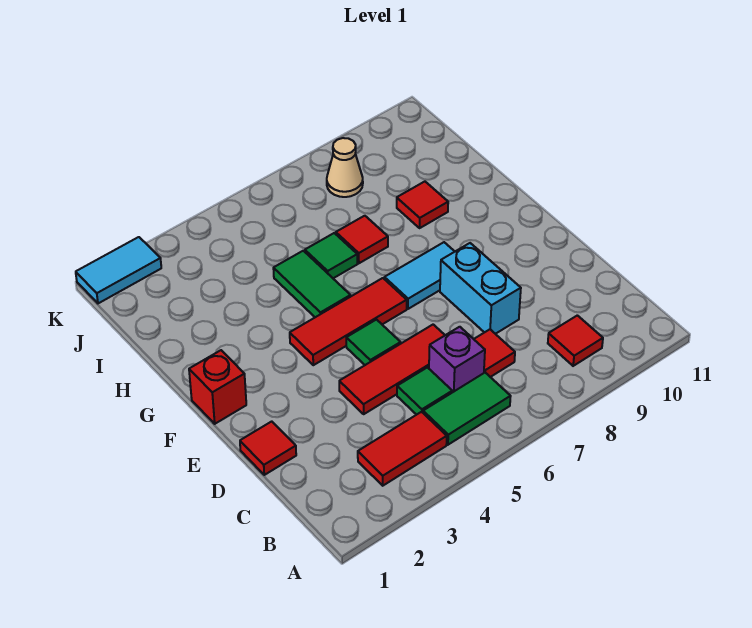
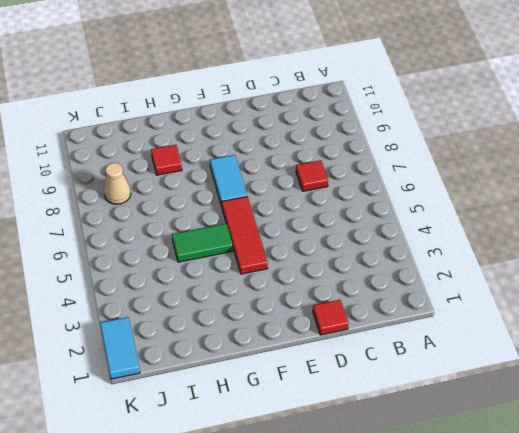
none -> red tile B3:B4 level 1
none -> green tile B5:B6 level 1
none -> red tile B9 level 1

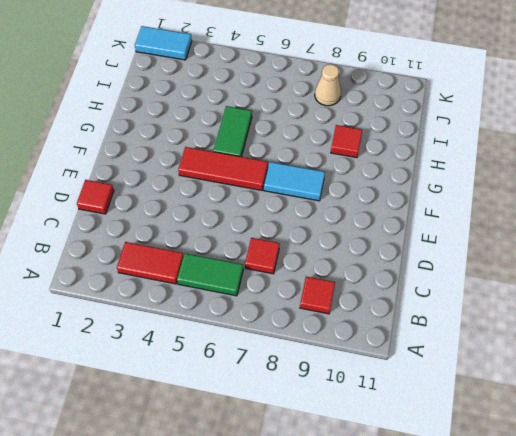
none -> green tile C5 level 1
none -> purple brick C6 level 1
none -> red tile D4:D6 level 1

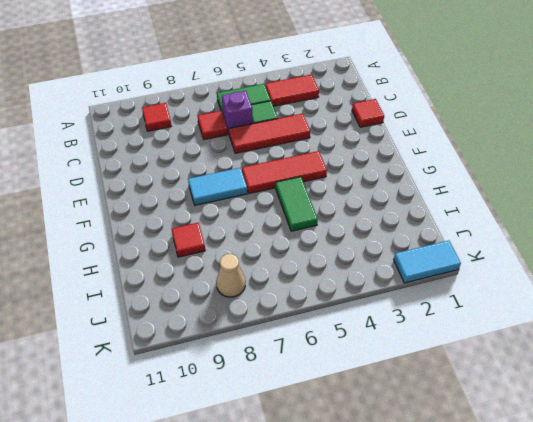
none -> cyan brick D8:E8 level 1
none -> green tile E5 level 1
none -> red brick F1 level 1

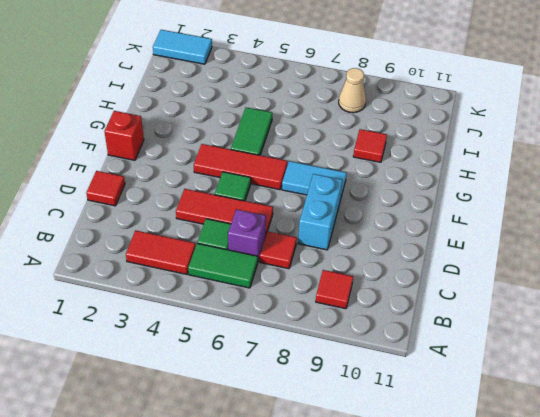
none -> green tile H6 level 1
none -> red tile H7 level 1

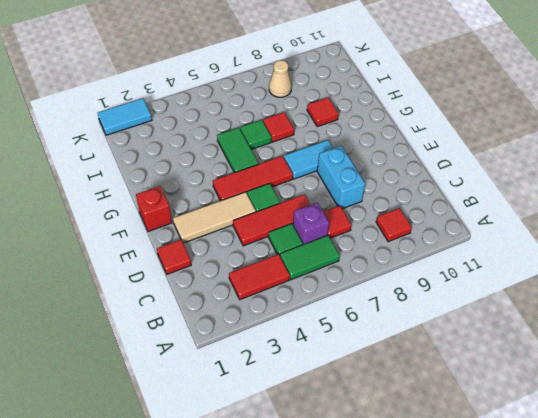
tan tile E2:E4 level 1 -> none

